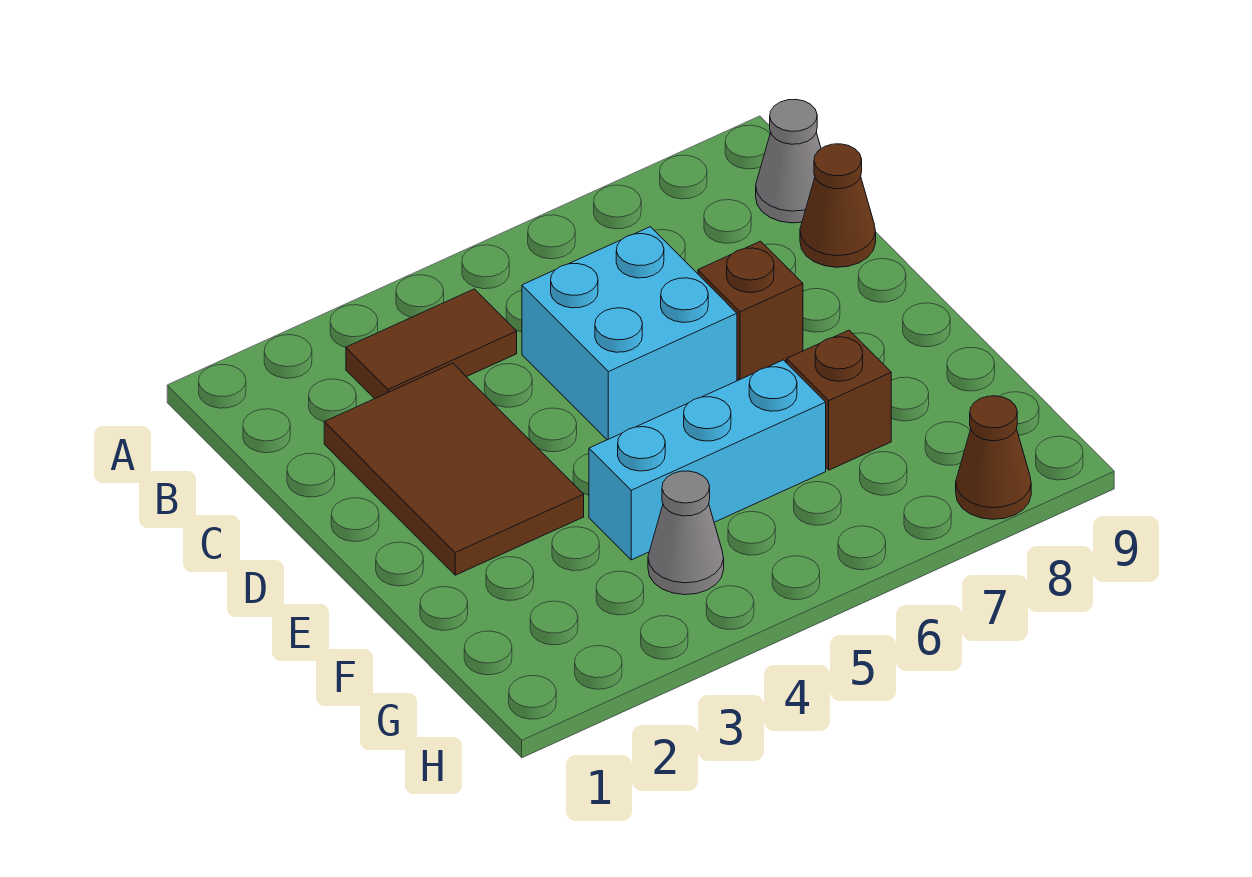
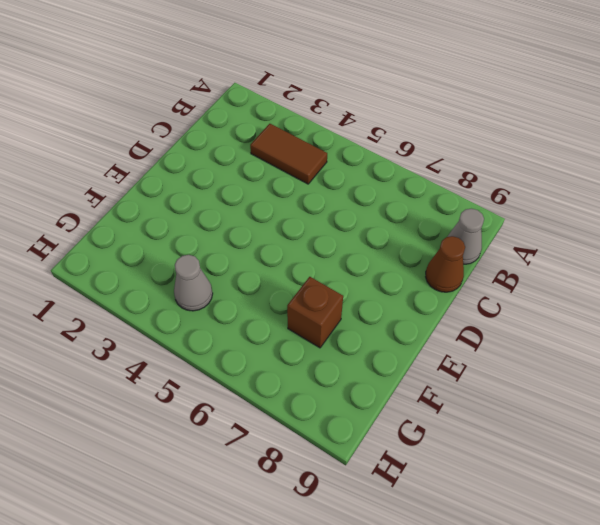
none -> brown tile C2:E3 level 1
none -> cyan brick C5:D6 level 1

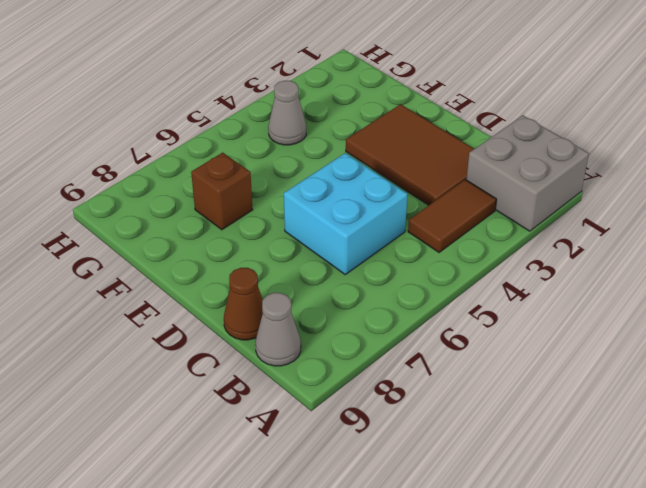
grey brick A1:B2 level 1 -> none
none -> brown brick D7 level 1
none -> cyan brick F4:F6 level 1

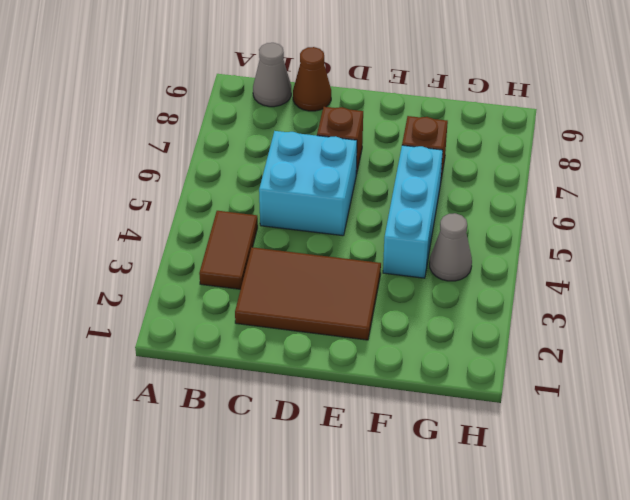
none -> brown cone H8 level 1

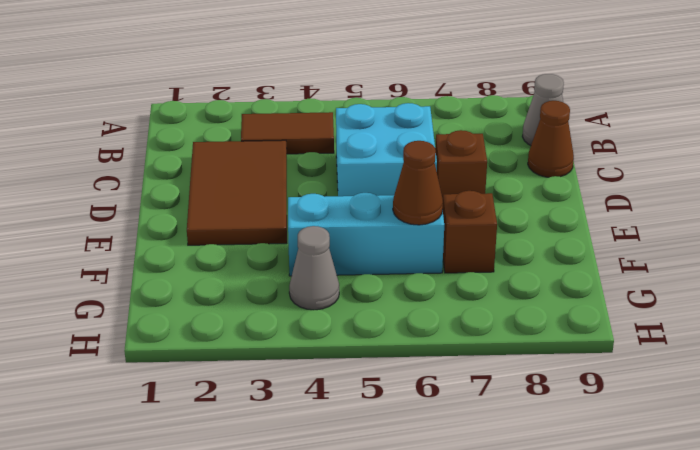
brown cone F6 level 2 -> brown cone H8 level 1

